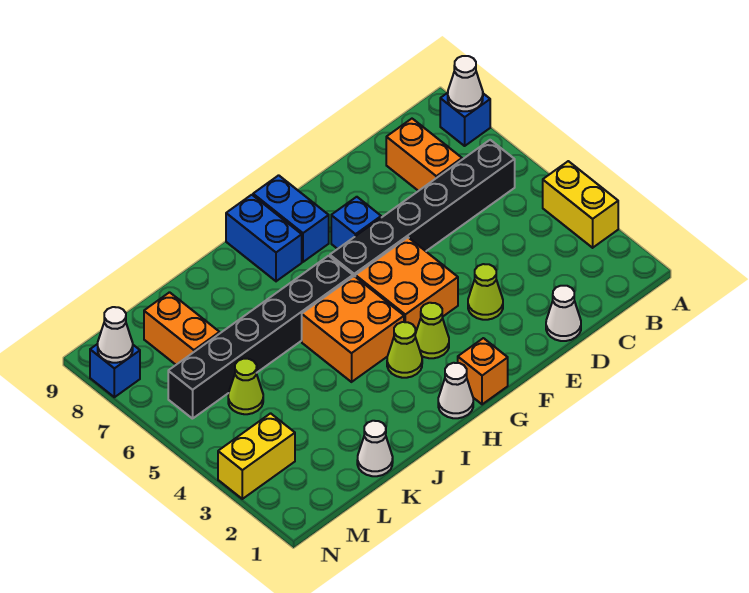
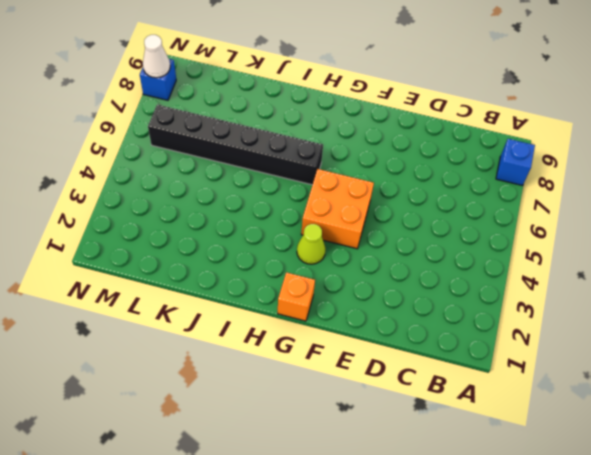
none -> yellow brick A3:A4 level 1
none -> black brick B6:G6 level 1
none -> orange brick C7:C8 level 1

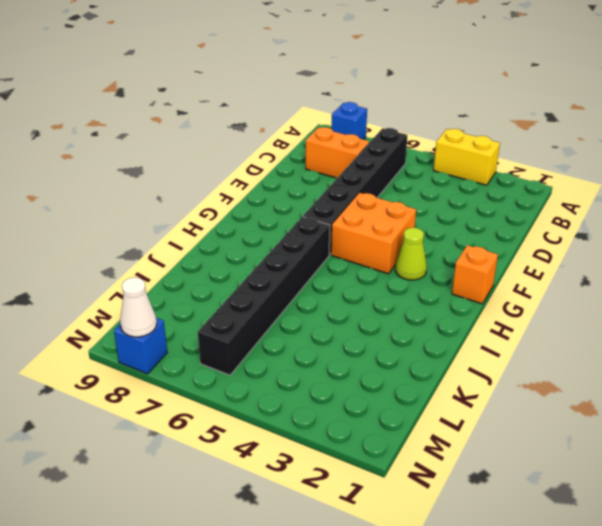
none -> white cone D1 level 1
none -> lime cone E3 level 1
none -> blue brick F7 level 1

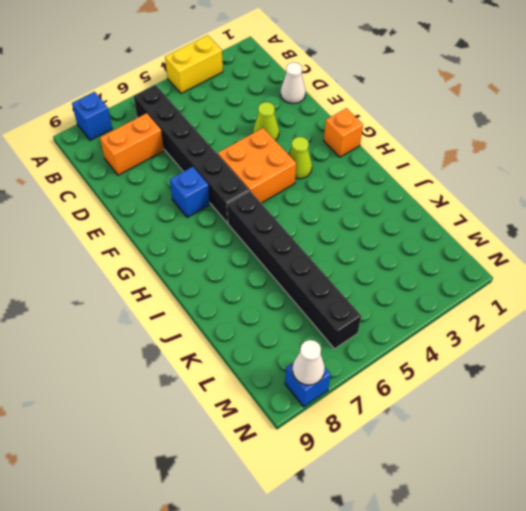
none -> blue brick G8:G9 level 1
none -> white cone H1 level 1
none -> lime cone H3 level 1

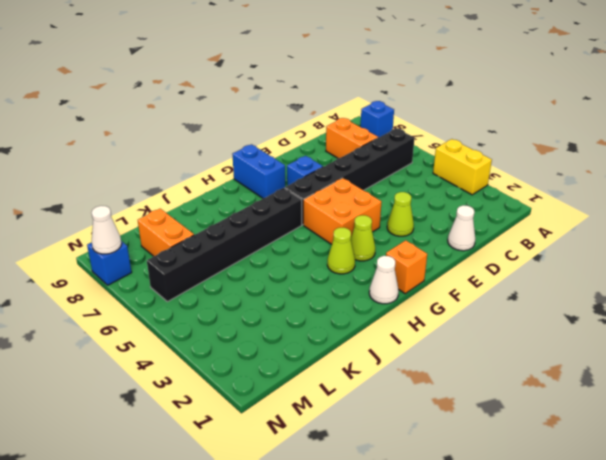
none -> orange brick H4:I5 level 1
none -> blue brick H8:H9 level 1
none -> white cone K1 level 1

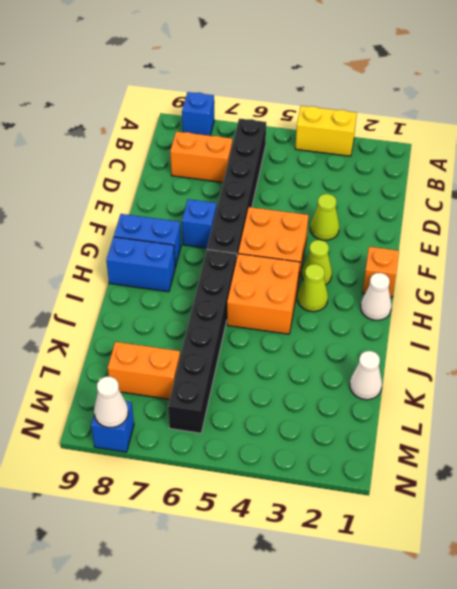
none -> white cone D1 level 1
none -> lime cone L5 level 1
none -> yellow brick M3:N3 level 1

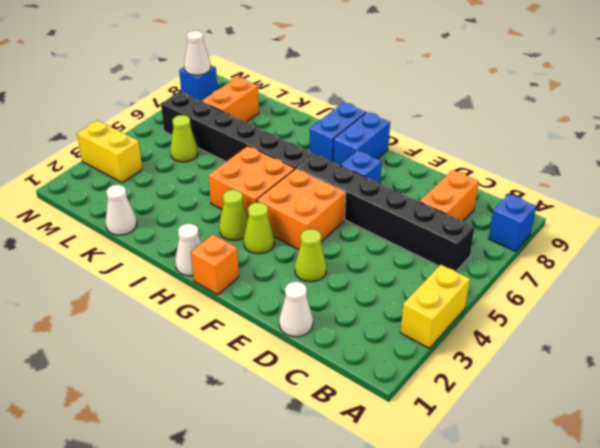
none -> white cone A8 level 2

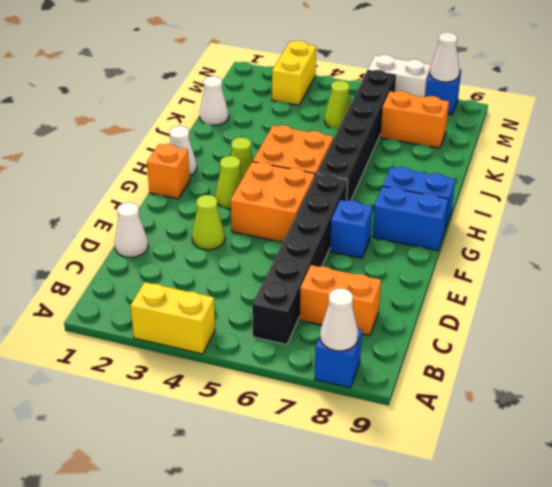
white brick N6:N7 level 1 -> none

